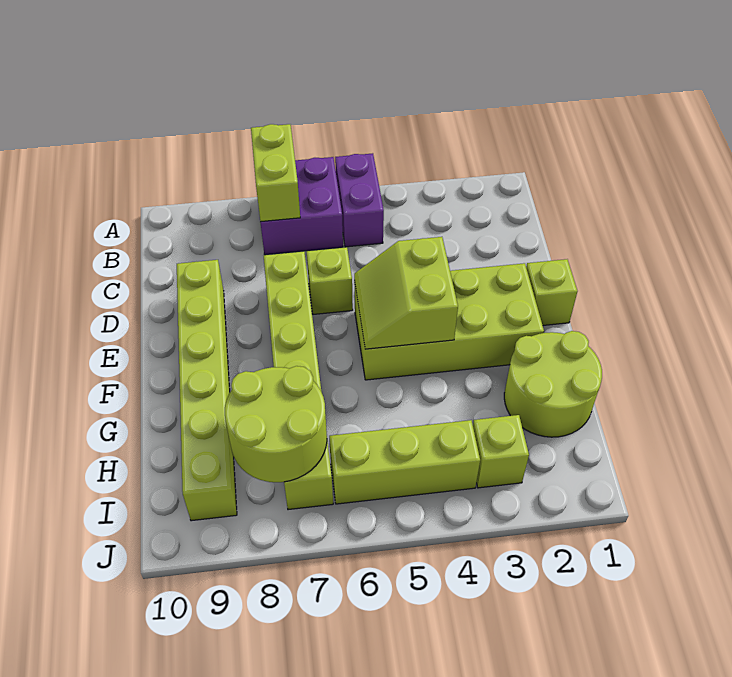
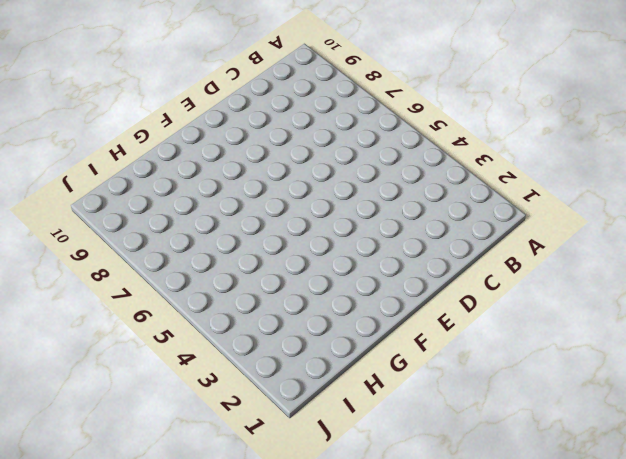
none -> purple brick A5:B5 level 1
none -> purple brick A6:B7 level 1
none -> lime brick D6 level 1

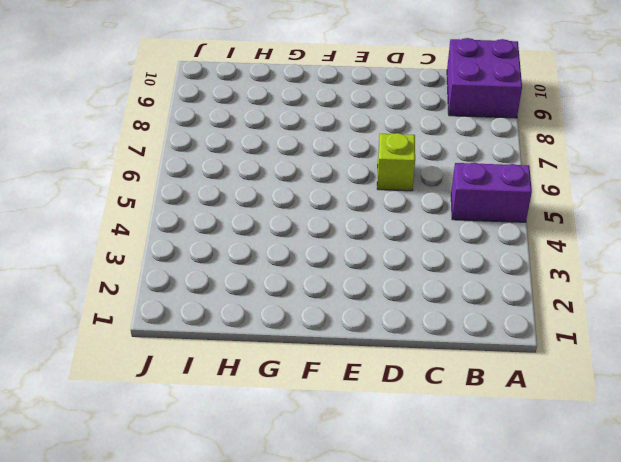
purple brick A9:B10 level 1 -> purple brick A6:B7 level 1
none -> lime brick D7:I7 level 1
none -> lime brick D9:I9 level 1
none -> lime brick E1 level 1

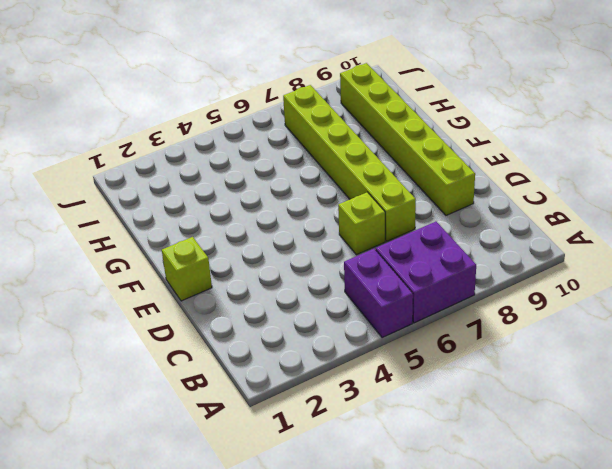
none -> lime brick E2:F5 level 1
none -> lime round brick G1:H2 level 1
none -> lime brick I3 level 1

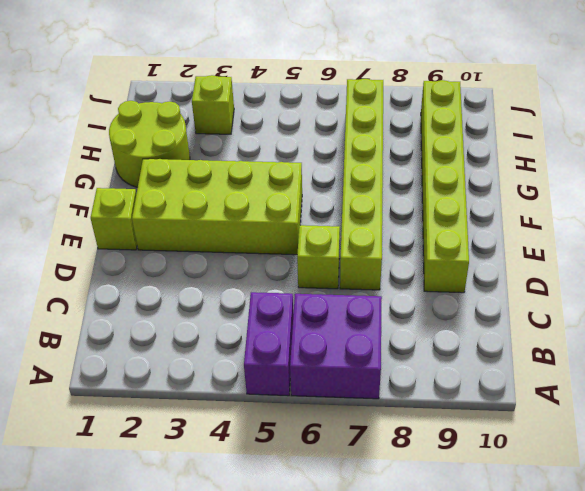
none -> lime brick I4:I6 level 1
none -> lime brick A7:B7 level 2
none -> lime slope E4:F5 level 2 top 4

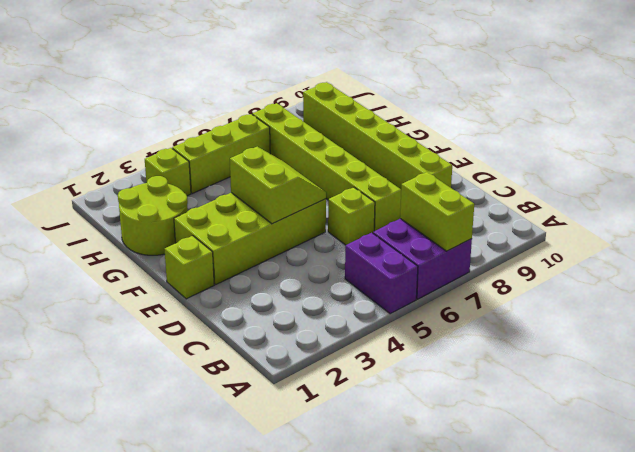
none -> lime round brick H7:I8 level 2

